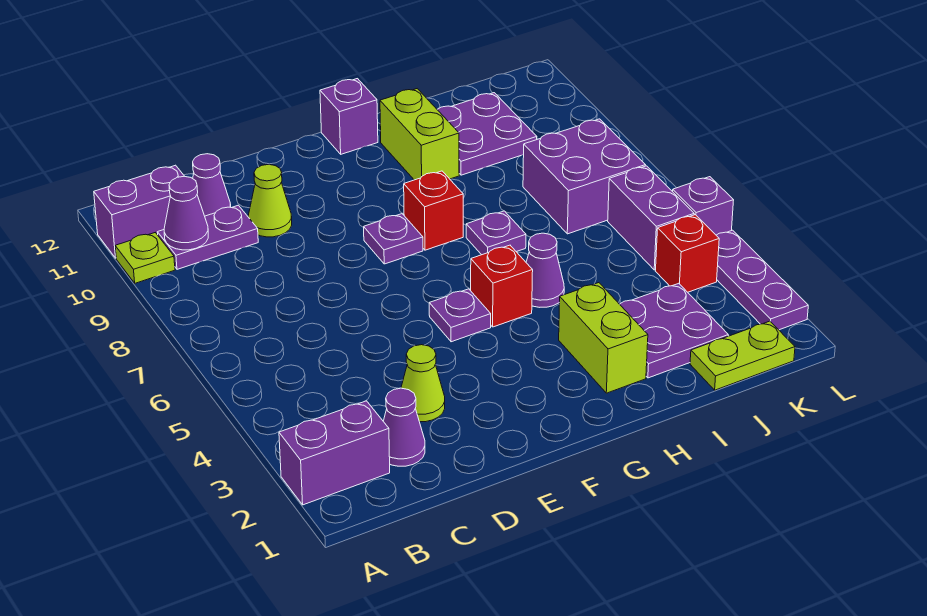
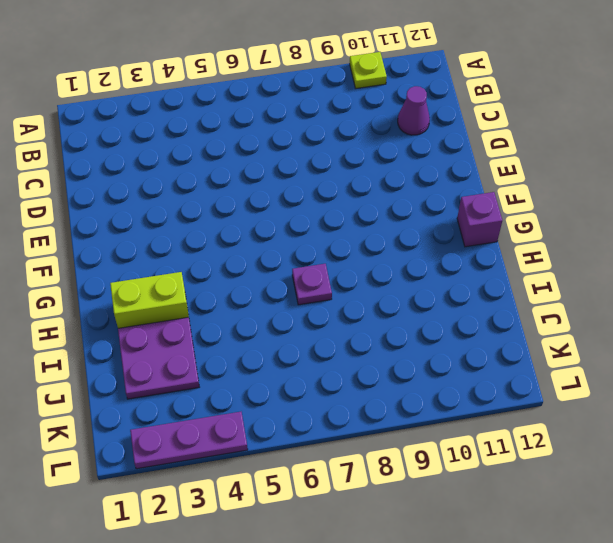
none -> purple brick A2:B2 level 1
none -> purple brick A11:B11 level 1
none -> purple plate B10:C10 level 1

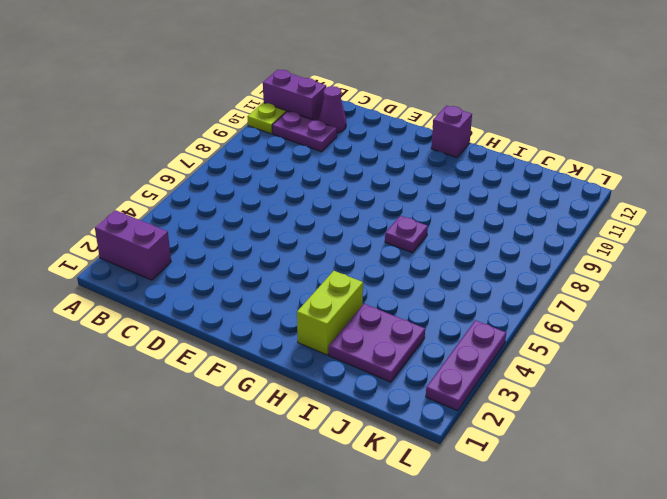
none -> purple cone C2 level 1
none -> lime cone D3 level 1
none -> lime cone D10 level 1

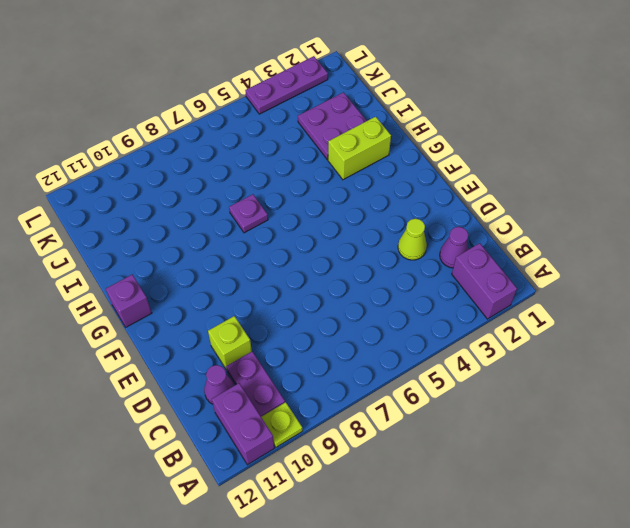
lime brick D10 level 1 -> lime cone D10 level 1
none -> purple plate F5 level 1
none -> purple plate F8 level 1
none -> red brick G5 level 1

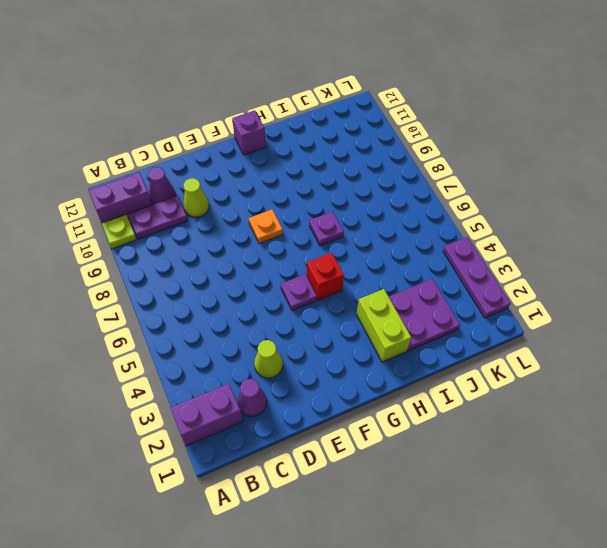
orange plate F8 level 1 -> purple plate F8 level 1
none -> red brick G8 level 1
none -> purple cone H5 level 1
none -> lime brick H10:H11 level 1

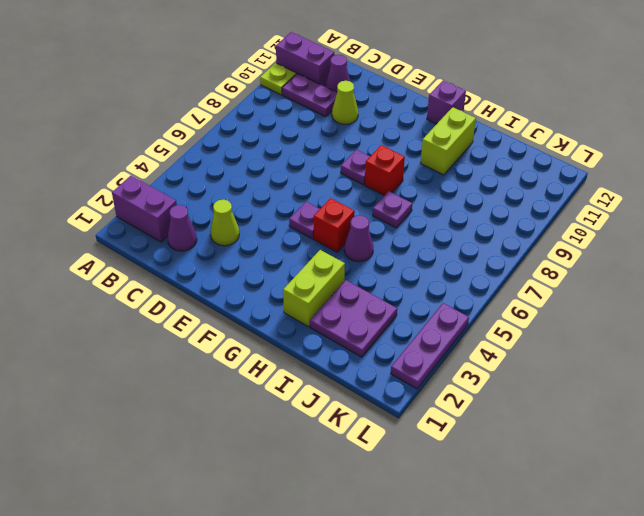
none -> purple plate I10:J11 level 1
none -> lime plate J1:K1 level 1
none -> purple brick J7:K8 level 1

